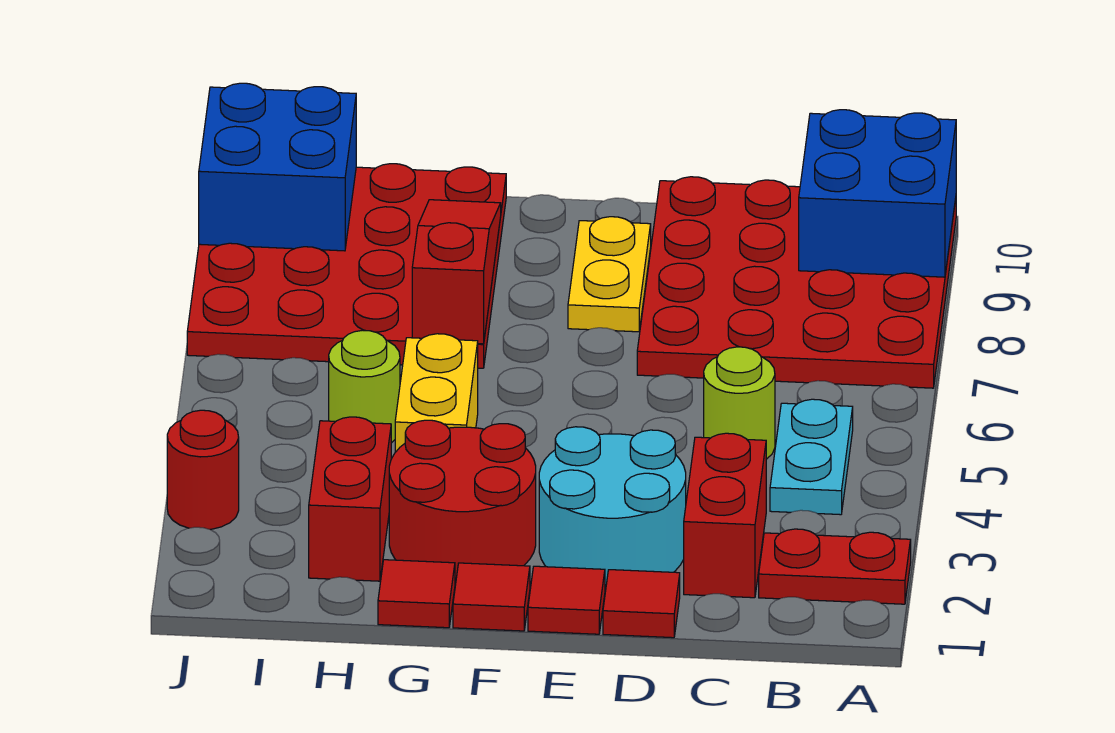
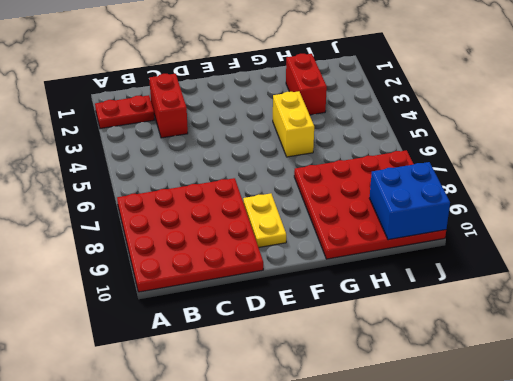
none -> cyan plate B4:B5 level 1
none -> lime round brick C5 level 1
none -> red tile D1 level 1

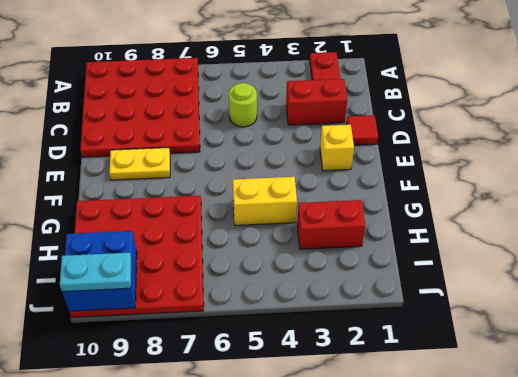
yellow brick E2 level 1 -> cyan round brick D2:E3 level 1
cyan plate J9:J10 level 3 -> cyan plate B4:B5 level 1
none -> red tile E1 level 1
none -> red tile F1 level 1
none -> red round brick F2:G3 level 1

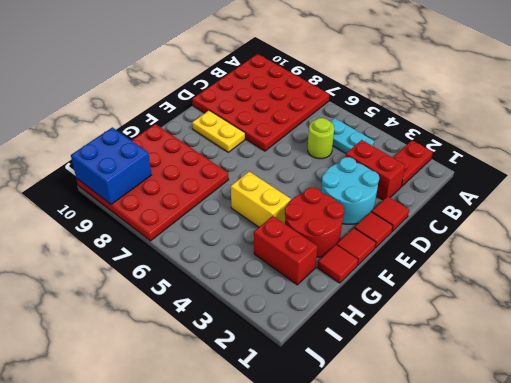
none -> lime round brick H5 level 1
none -> red round brick J3 level 1
none -> blue brick A9:B10 level 2

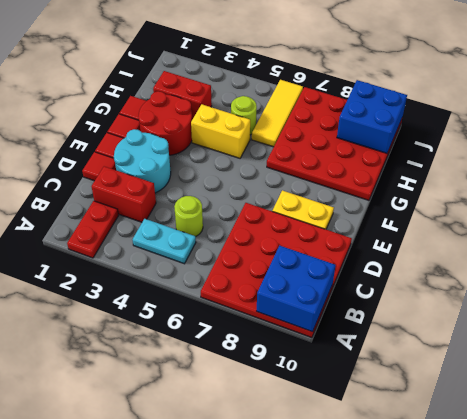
yellow tile H6:J6 level 1 -> none
none -> red round brick J3 level 1
none -> red slope G7:G9 level 2 top 7

